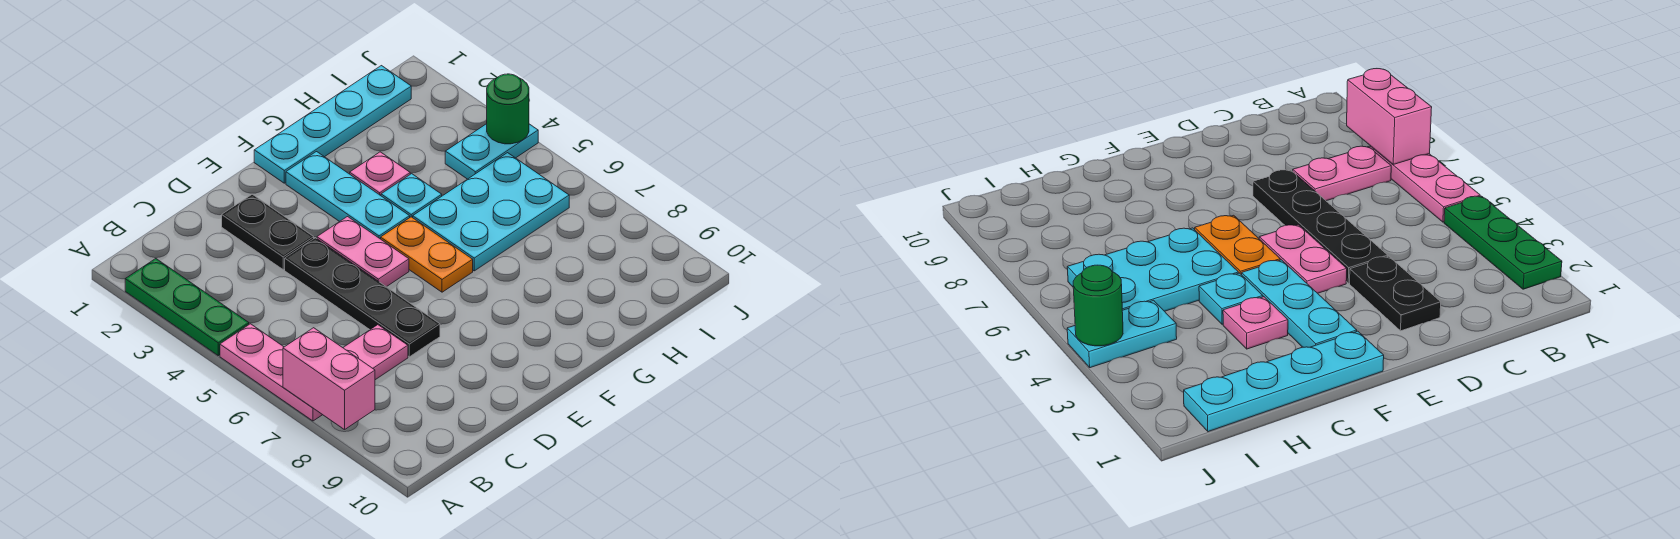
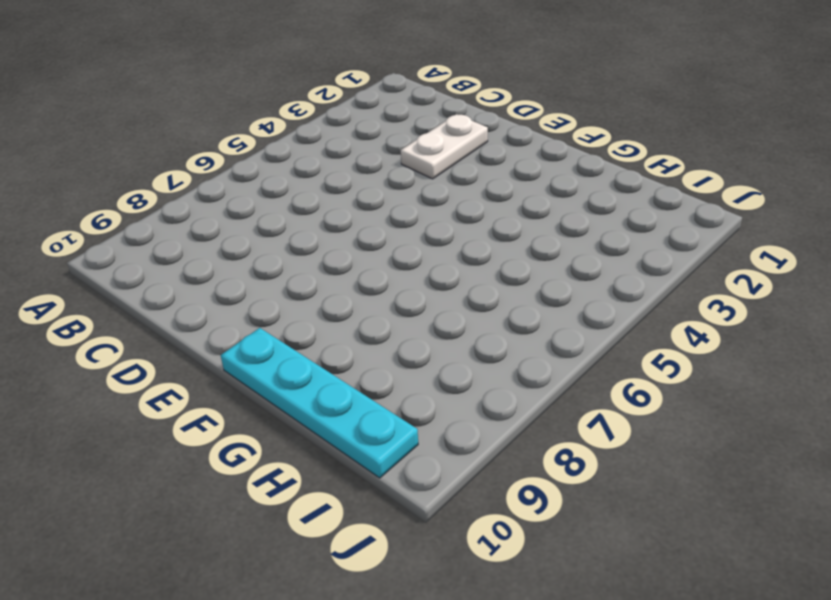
white plate D2:D3 level 1 -> black plate D2:D3 level 1
cyan plate F10:I10 level 1 -> cyan plate F1:I1 level 1
none -> green plate A2:A4 level 1
none -> pink plate A5:A7 level 1
none -> pink plate B7:C7 level 1

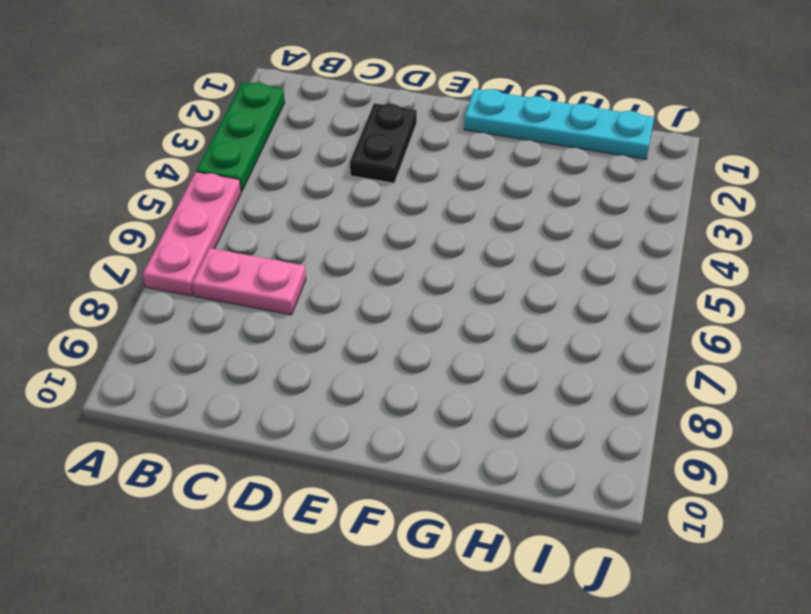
none -> black plate D4:D7 level 1
none -> pink plate E4:E5 level 1
none -> cyan plate F2:F4 level 1

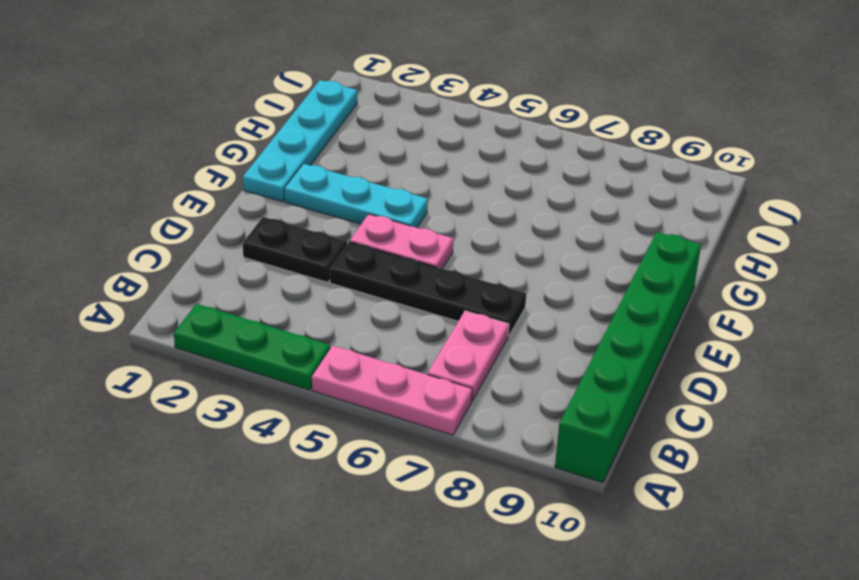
green brick A10:F10 level 1 -> none
none -> orange plate F5:F6 level 1
none -> pink plate G3 level 1
none -> cyan plate G4 level 1

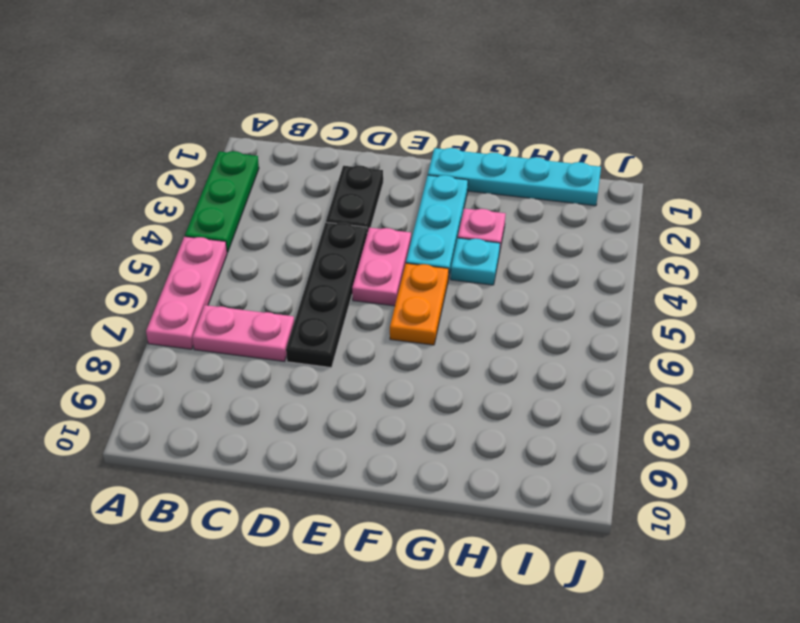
none -> cyan plate G5:I6 level 1
none -> cyan plate I4:J4 level 1
none -> pink brick A7:A8 level 2

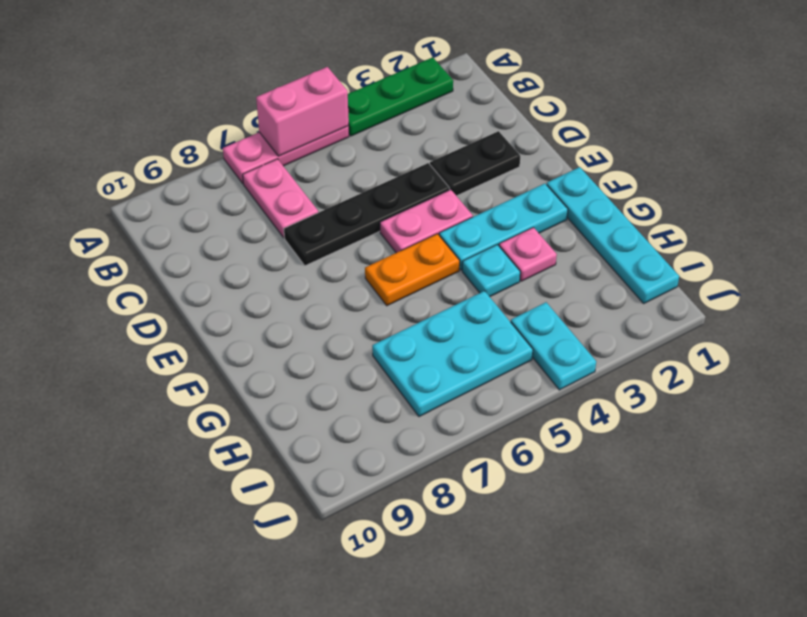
pink brick A5:A6 level 2 -> pink brick A7:A8 level 2
cyan plate H5:I7 level 1 -> cyan plate G5:I6 level 1
none -> green round brick J4 level 2

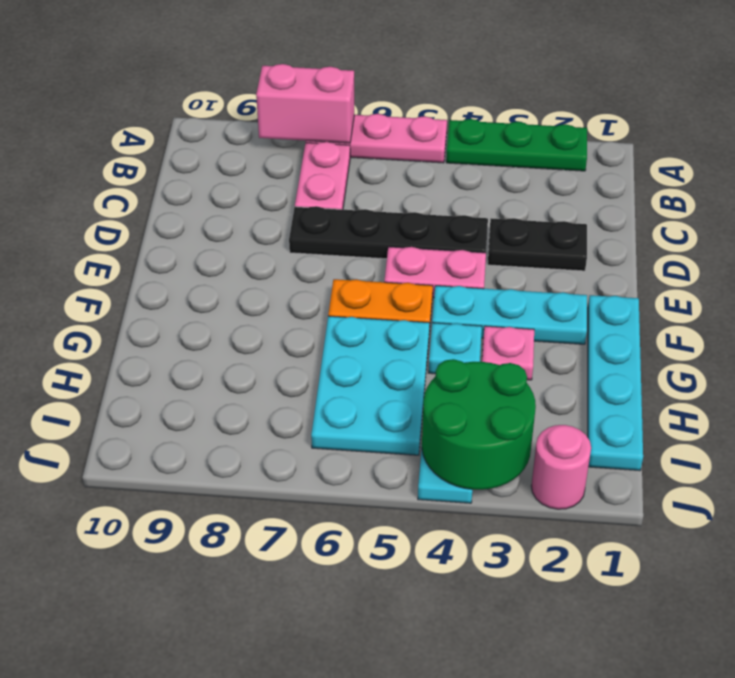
green round brick I3:J4 level 2 -> green round brick J4 level 2
pink round brick J2 level 1 -> none

